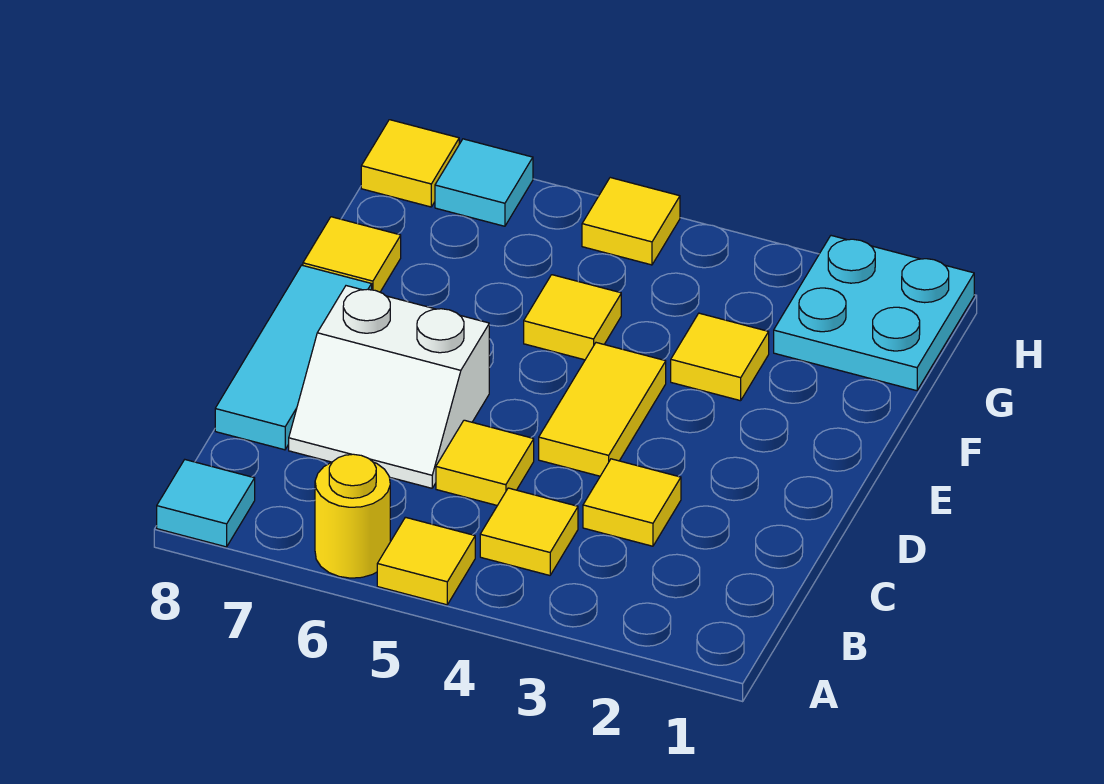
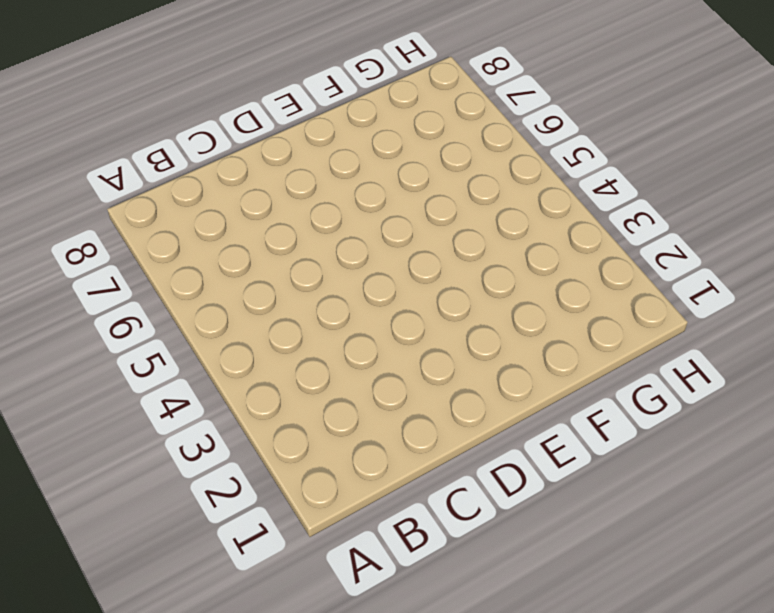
none -> yellow tile A5 level 1
none -> yellow round brick A6 level 1
none -> cyan tile A8 level 1

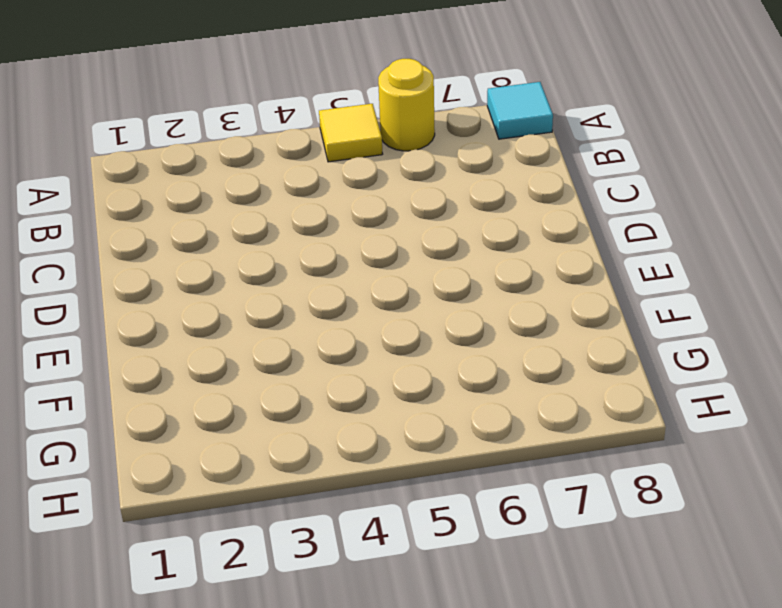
none -> yellow tile B4 level 1
none -> yellow tile C3 level 1
none -> yellow tile C5 level 1

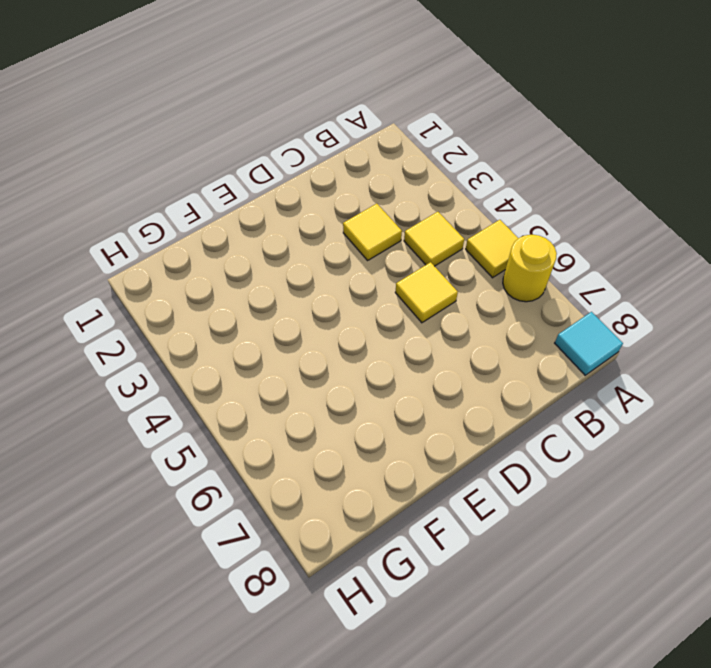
none -> white slope C6:D7 level 1 top D
none -> cyan tile C8:E8 level 1
none -> yellow tile D4:E4 level 1

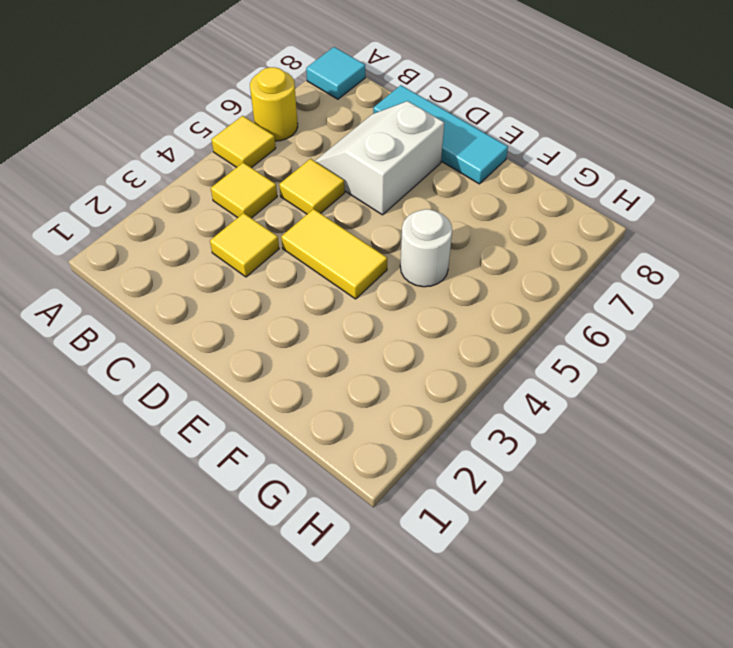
white round brick F5 level 1 -> yellow tile F5 level 1
none -> yellow tile F3 level 1
none -> yellow tile F8 level 1
none -> cyan plate G1:H2 level 1

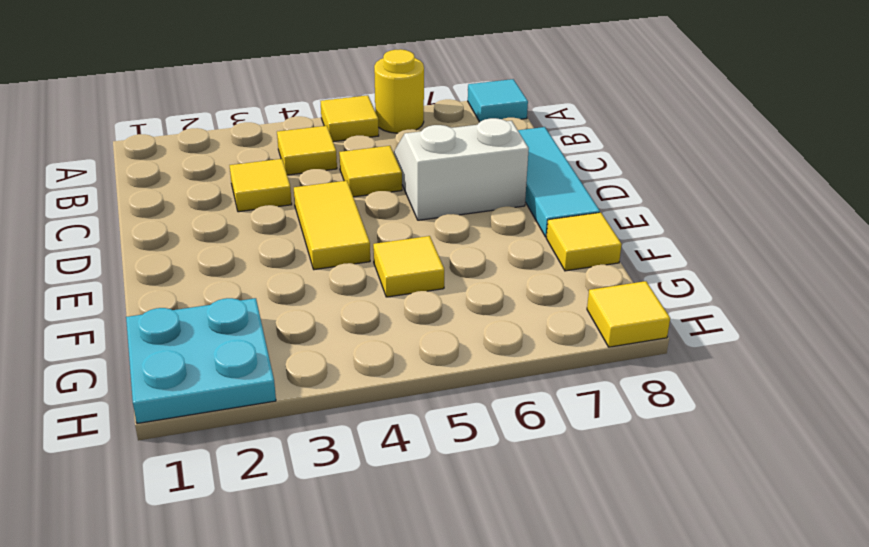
none -> yellow tile F3 level 1
none -> yellow tile H5 level 1
none -> cyan tile H7 level 1

